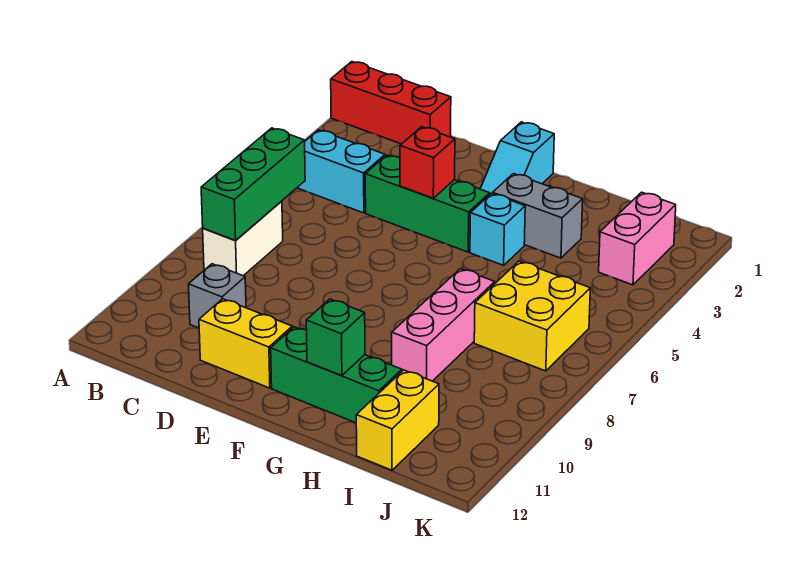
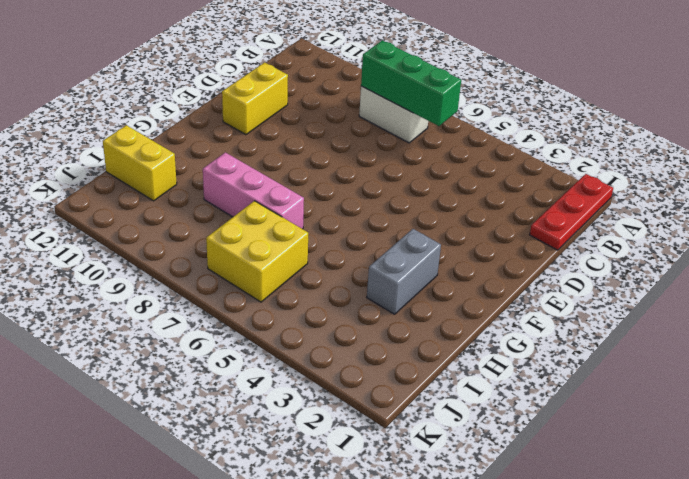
red plate A1:C1 level 1 -> red brick A1:C1 level 1
none -> cyan brick B4:C4 level 1
none -> grey brick C10 level 1
none -> green brick D4:F4 level 1

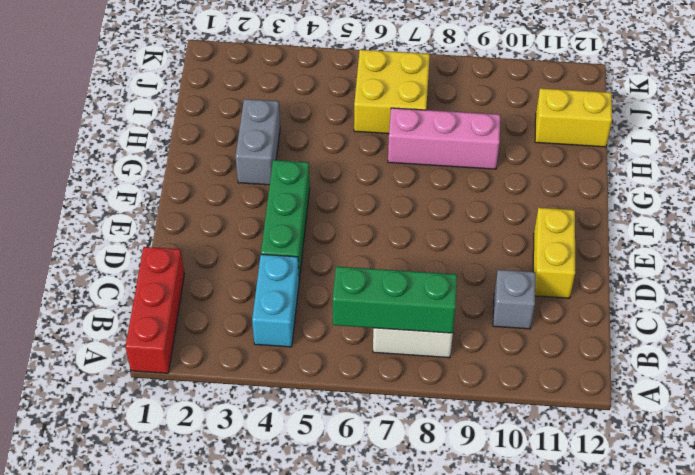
none -> cyan slope F1:F2 level 1 top 1
none -> green brick F11:H11 level 1
none -> cyan brick G4 level 1

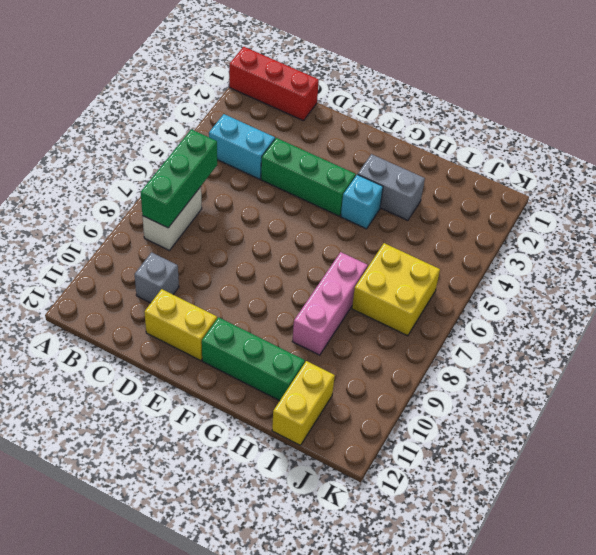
none -> cyan slope F1:F2 level 1 top 1
none -> pink brick J2:J3 level 1
none -> red brick E4 level 2

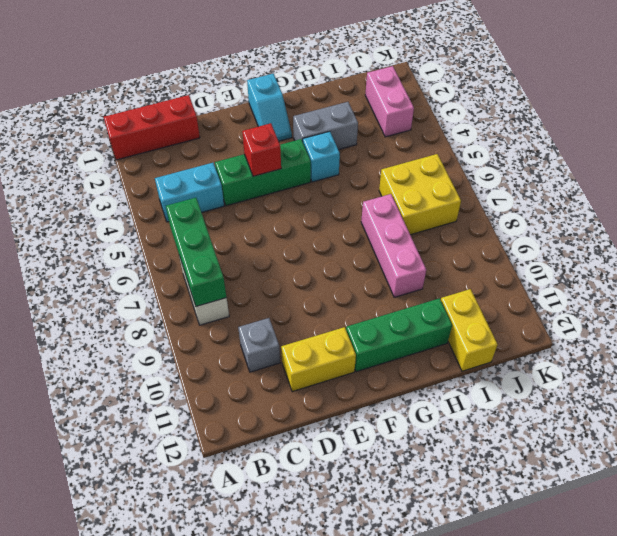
none -> green brick G11 level 2

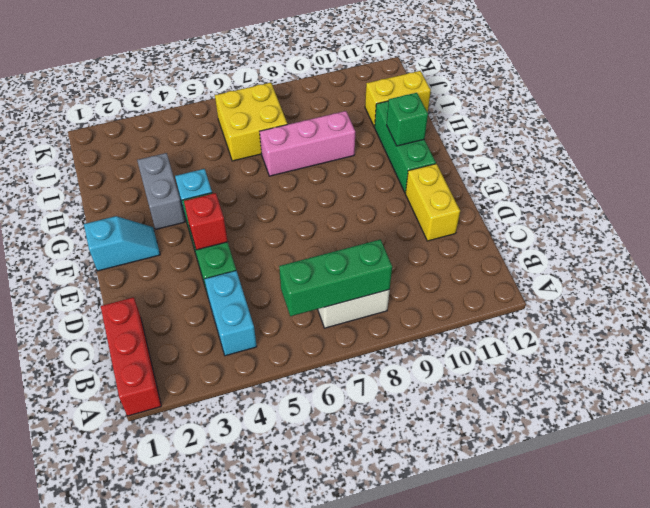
none -> grey brick C10 level 1
none -> pink brick J2:J3 level 1

